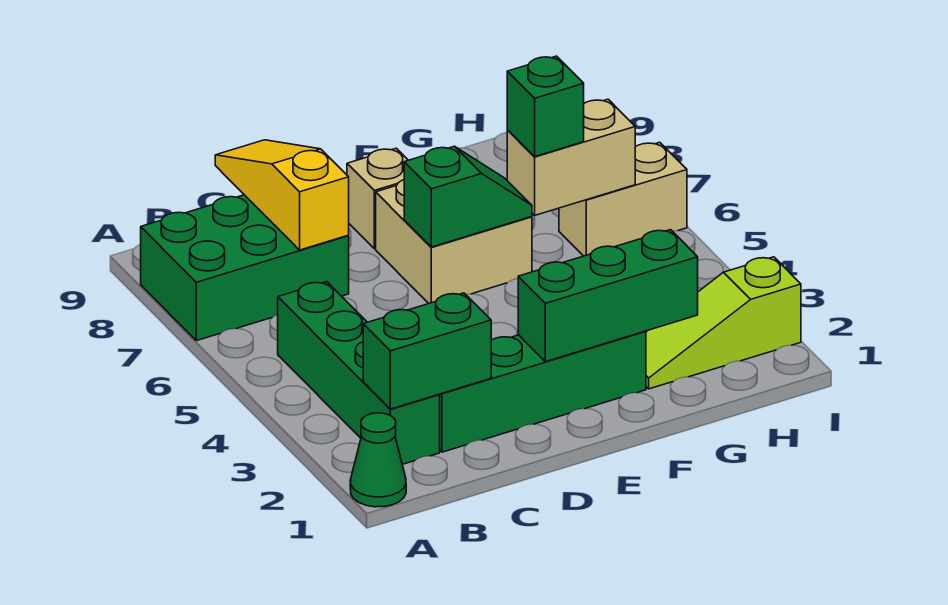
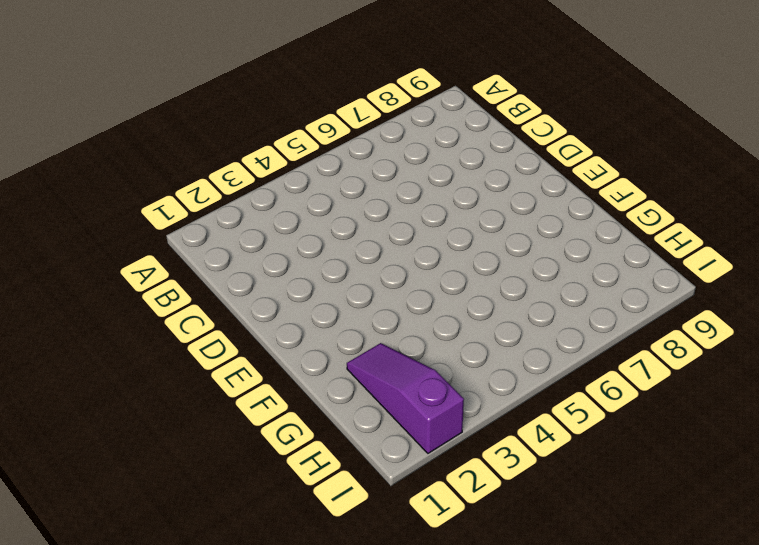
purple slope G2:I2 level 1 top I -> lime slope G2:I2 level 1 top I
none -> green cone A1 level 1
none -> green brick A7:C8 level 1
none -> green brick B2:B5 level 1

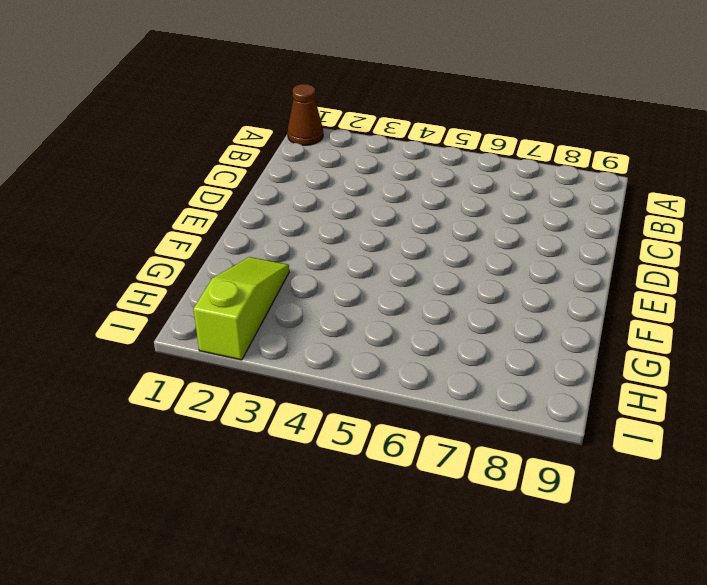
brown cone A1 level 1 -> green cone A1 level 1
none -> green brick A7:C8 level 1
none -> green brick B2:B5 level 1
none -> green brick C2:F2 level 1

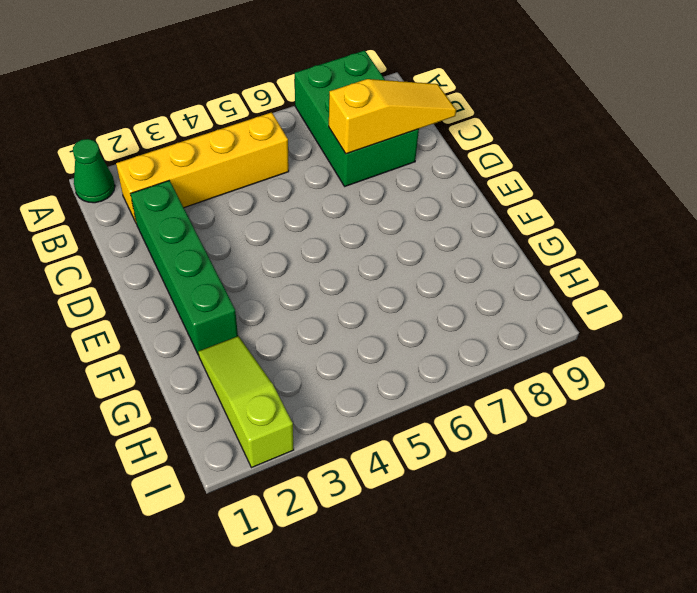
yellow brick B2:B5 level 1 -> green brick B2:B5 level 1
none -> tan brick E6:F7 level 1
none -> tan brick E8 level 1
none -> tan brick H6:I6 level 1

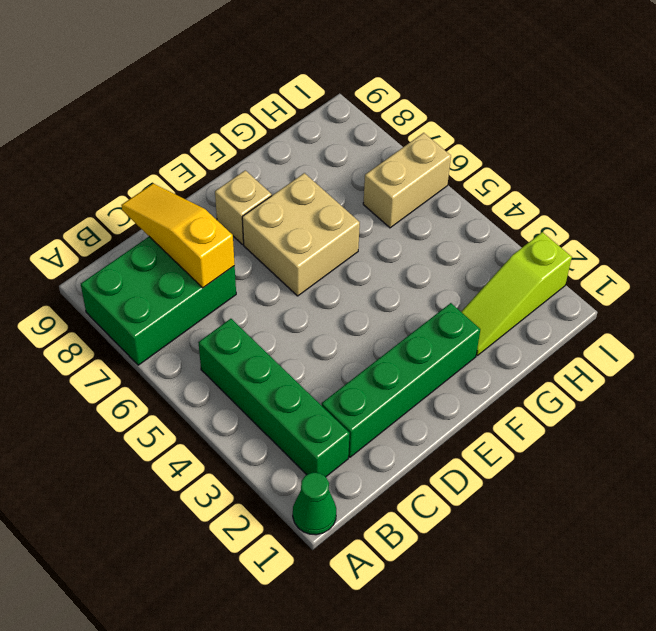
none -> green brick B2:C2 level 2
none -> green brick E2:G2 level 2
none -> green slope E6:F6 level 2 top E

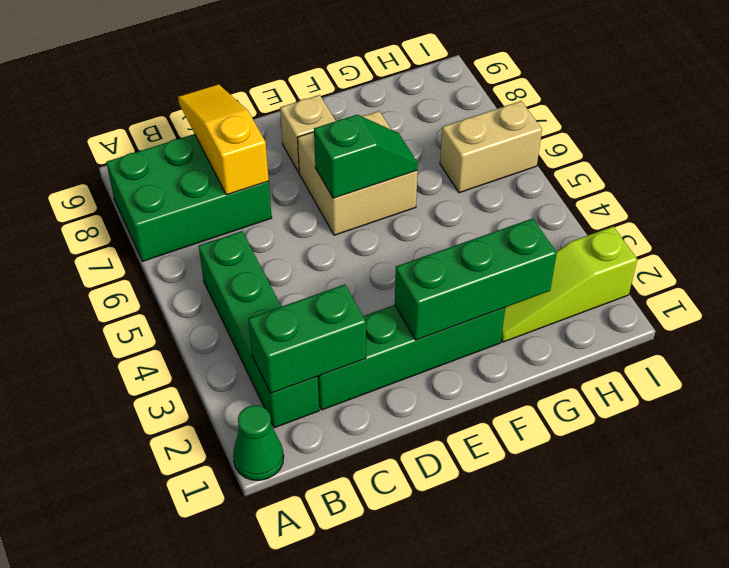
none -> tan brick G6:H6 level 2
none -> green brick G6 level 3

